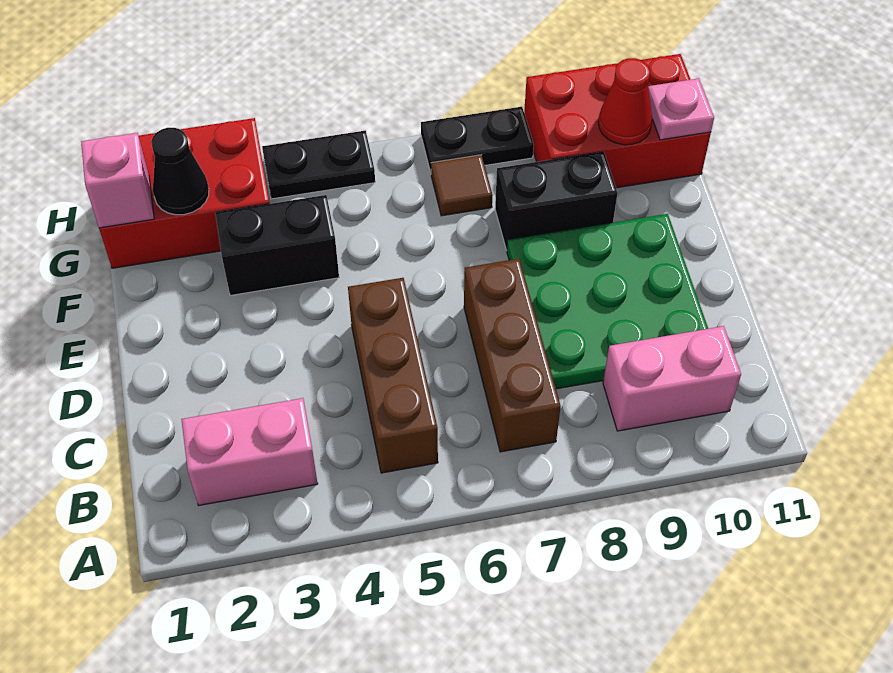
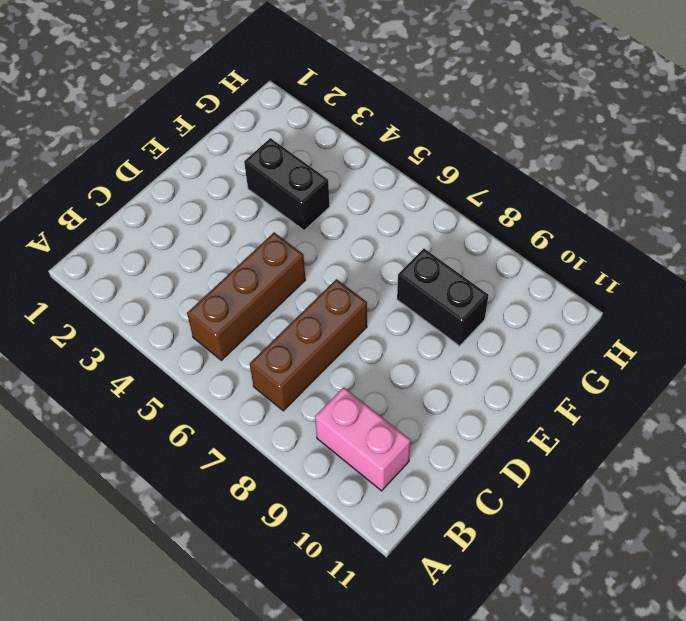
none -> pink brick B2:B3 level 1
none -> green plate C8:E10 level 1
none -> red brick G1:H3 level 1

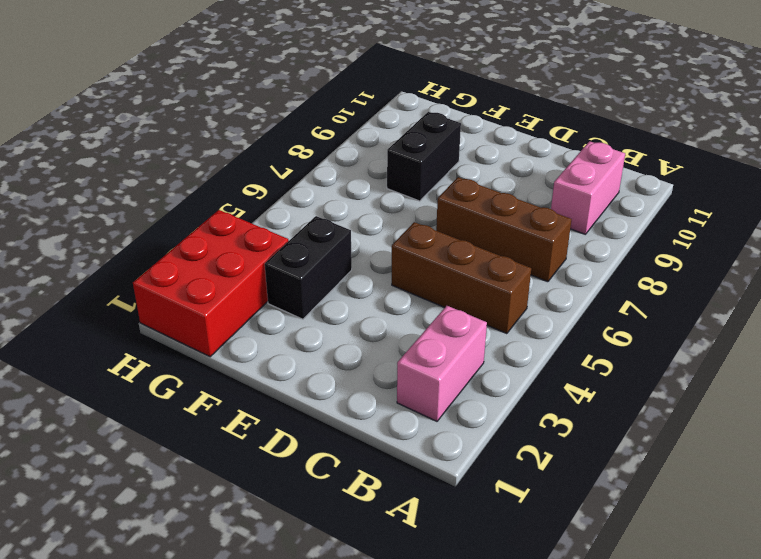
none -> green plate C8:E10 level 1
none -> brown tile G7 level 1
none -> red brick G9:H11 level 1

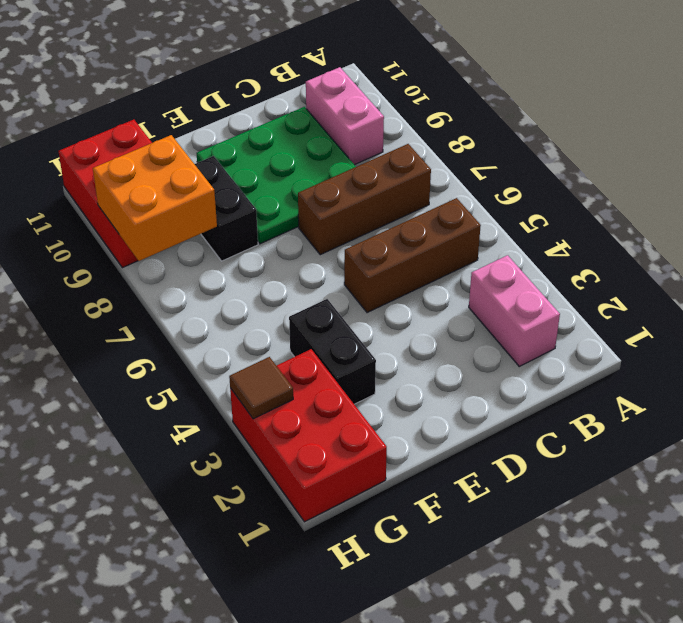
orange brick G8:H9 level 2 -> none
brown tile H3 level 2 -> brown tile G7 level 1
none -> black plate H4:H5 level 1
none -> black plate H7:H8 level 1
none -> pink brick G1 level 2

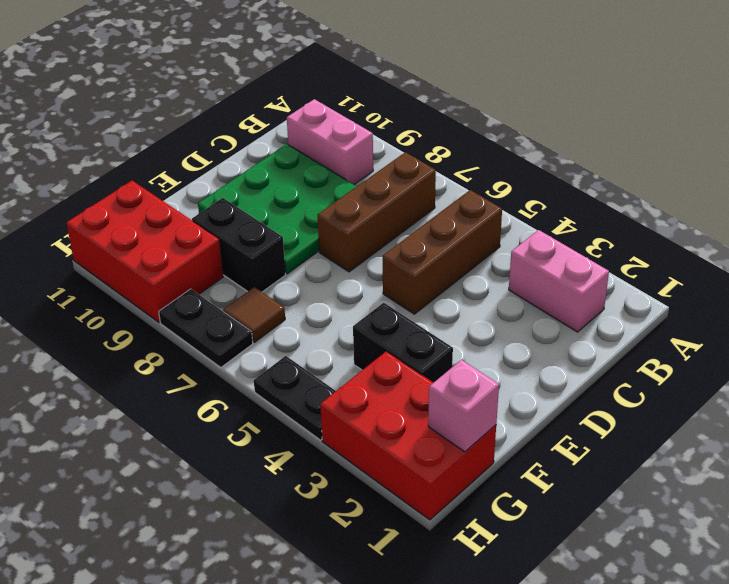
none -> black cone G2 level 2
none -> red cone G10 level 2
none -> pink plate G11 level 2

